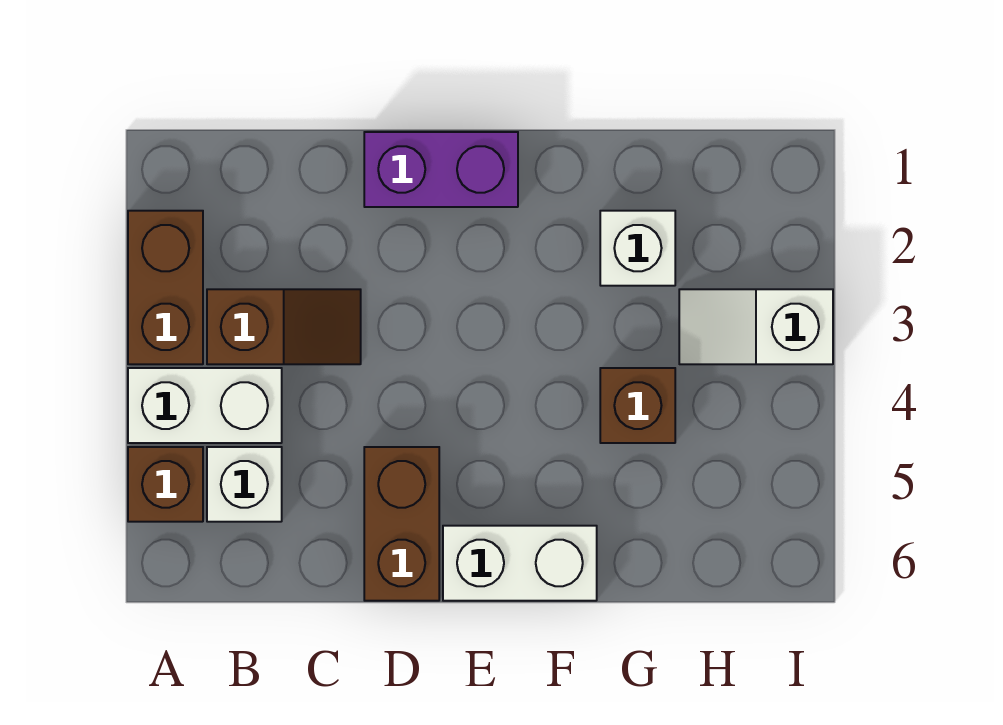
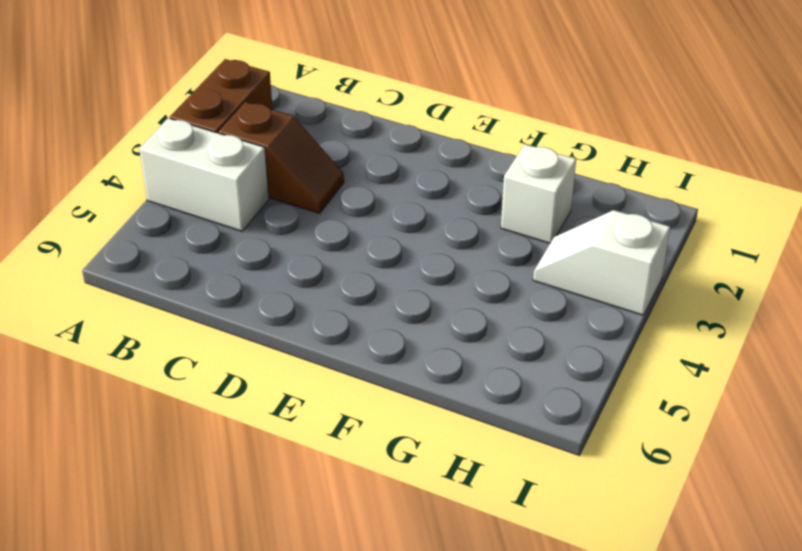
none -> brown brick A5 level 1
none -> white brick B5 level 1

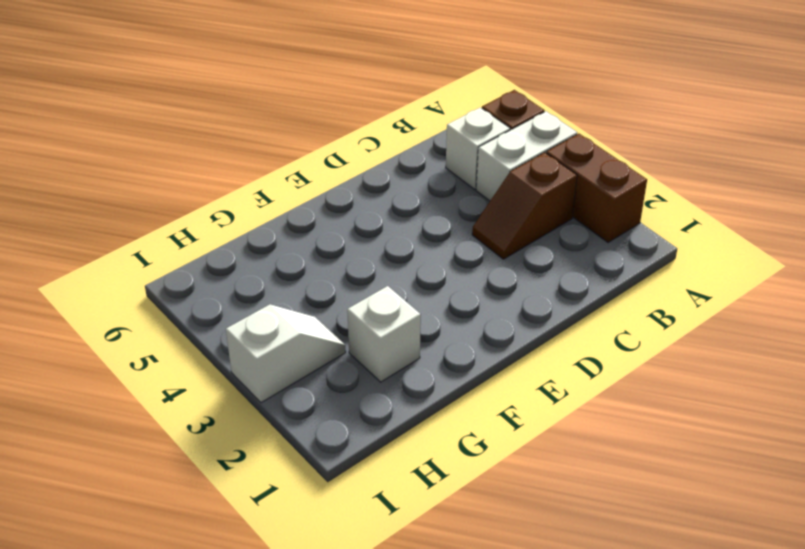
none -> purple brick D1:E1 level 1
none -> brown brick D5:D6 level 1

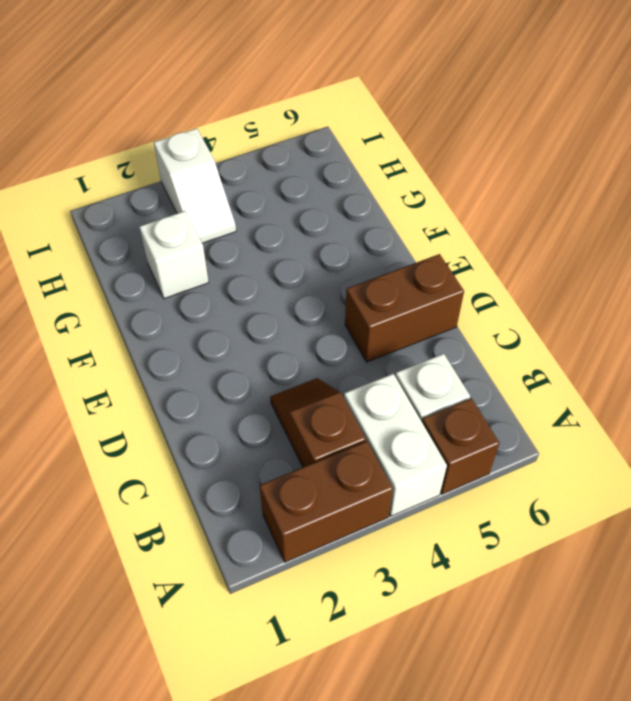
none -> purple brick D1:E1 level 1
none -> white brick E6:F6 level 1

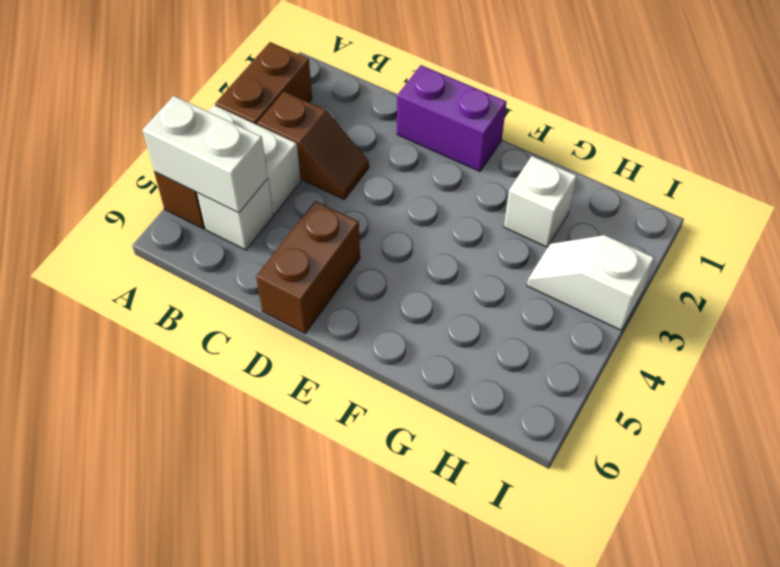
white brick A5:B5 level 2 -> white brick E6:F6 level 1
none -> brown brick G4 level 1

